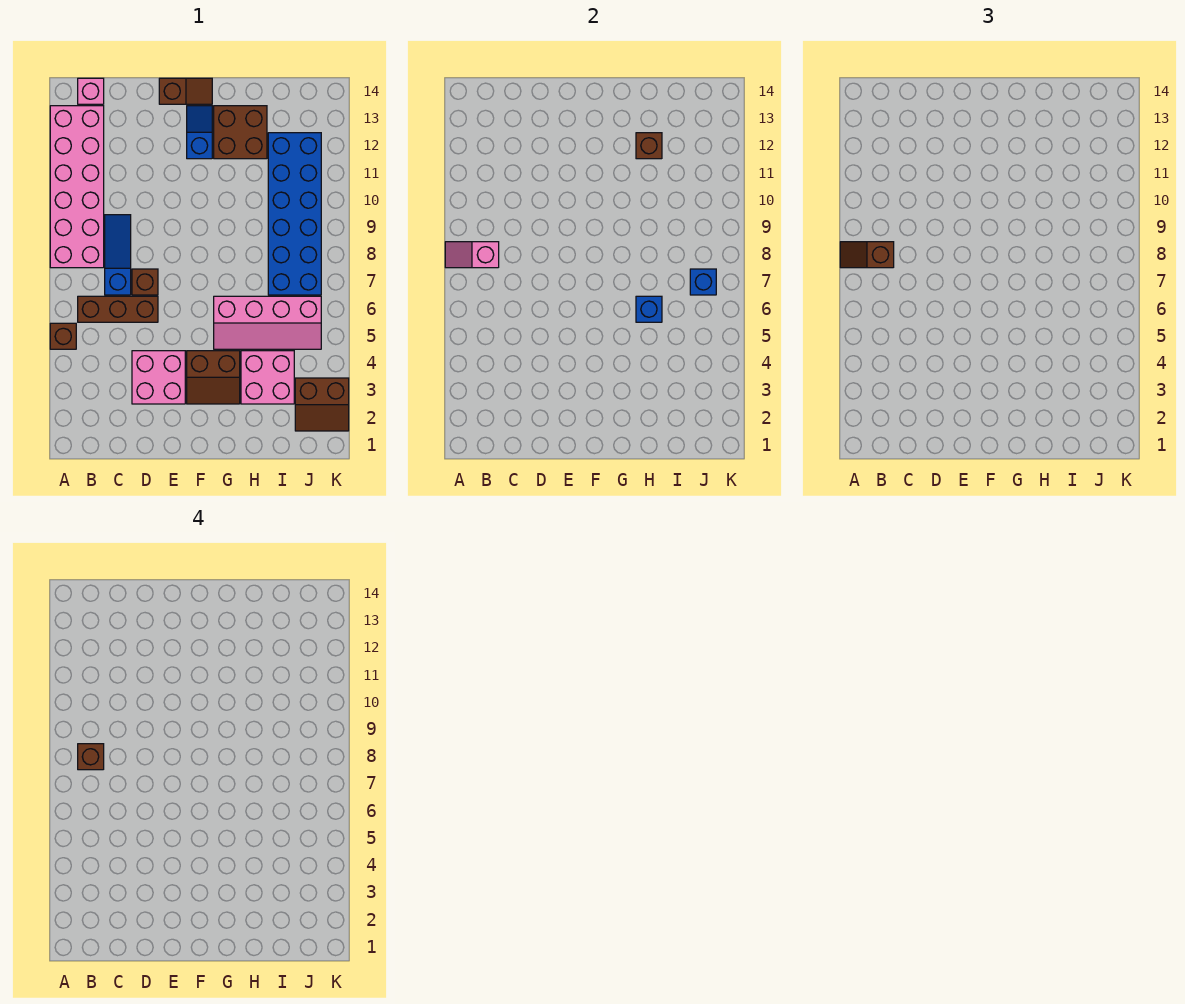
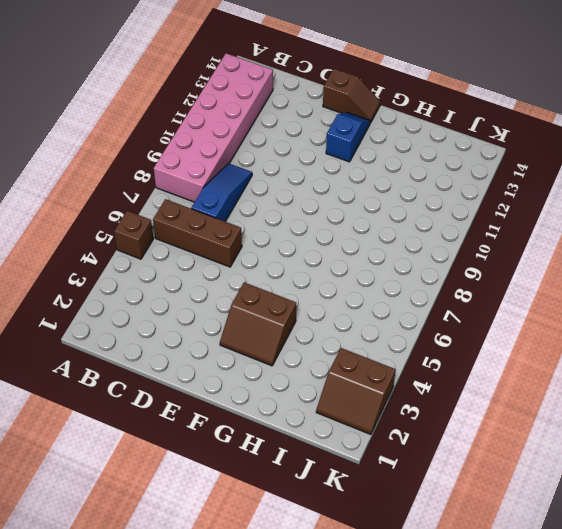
none -> pink brick B14 level 1
none -> pink brick D3:E4 level 1
none -> brown brick D7 level 1

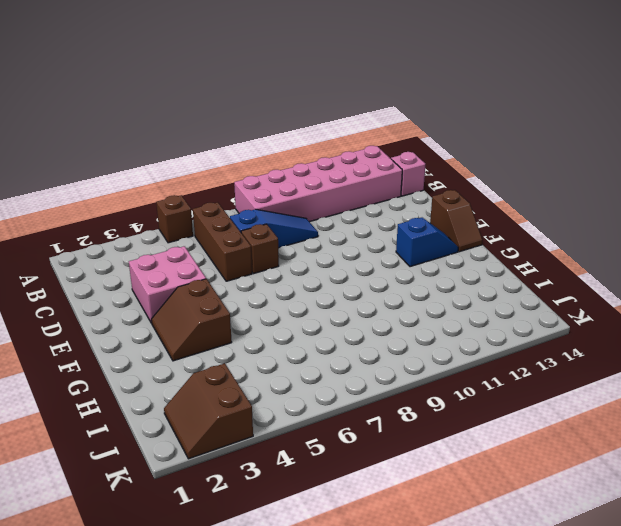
none -> pink slope G5:J6 level 1 top 6
none -> brown brick G12:H13 level 1
none -> pink brick H3:I4 level 1

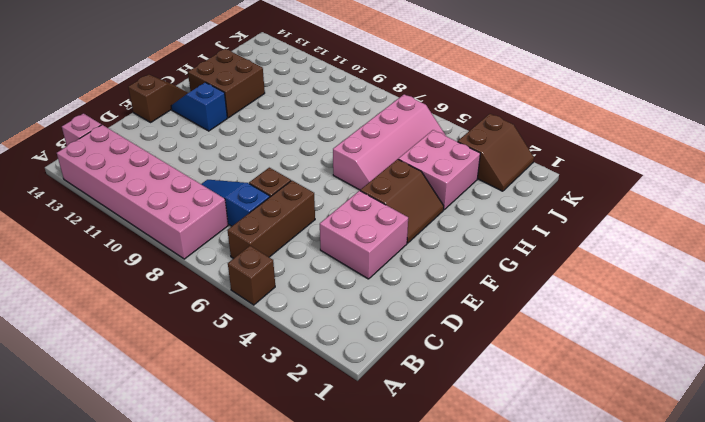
none -> blue brick I7:J12 level 1
none -> pink slope A8:B8 level 2 top B
none -> blue brick H6 level 2

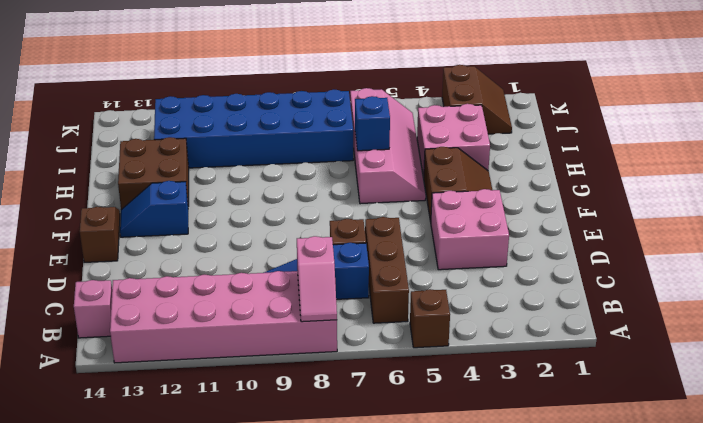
none -> brown brick H12 level 2
none -> blue brick J7 level 2
none -> brown slope A8:B8 level 3 top B

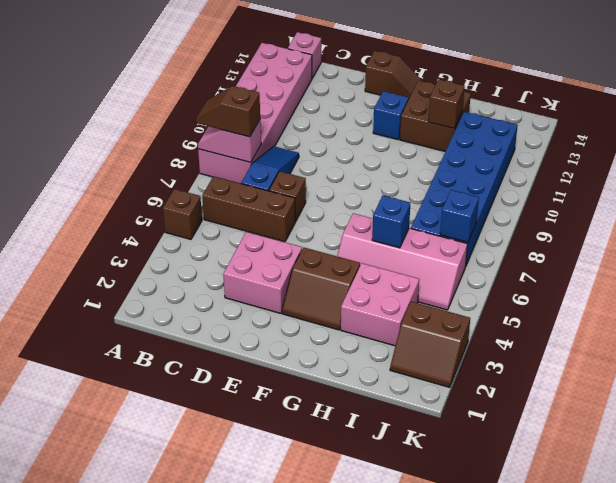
none -> brown brick B8 level 4

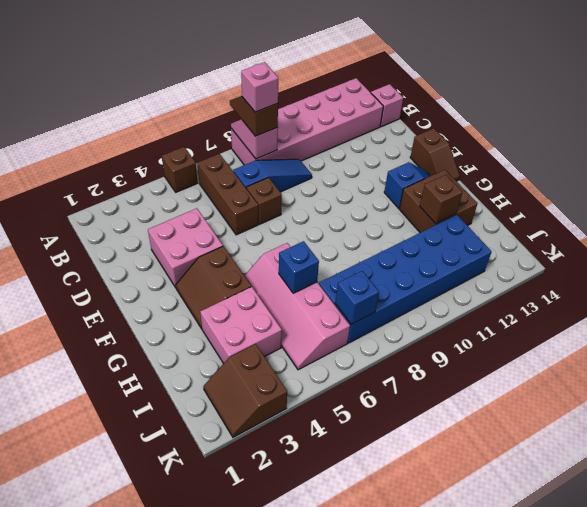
pink brick B8 level 4 -> brown brick B8 level 4

